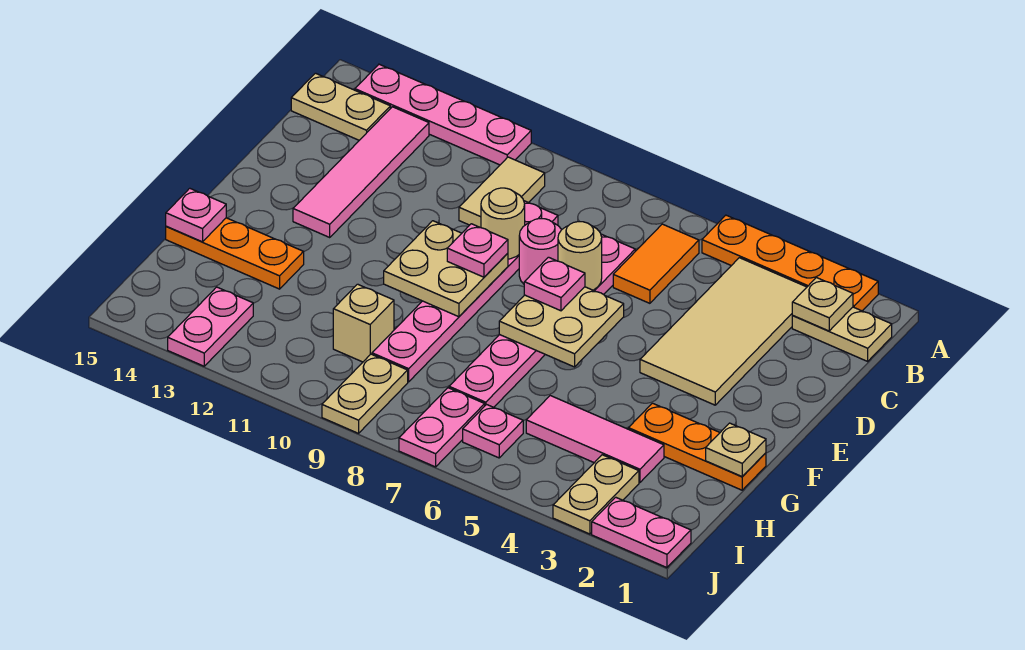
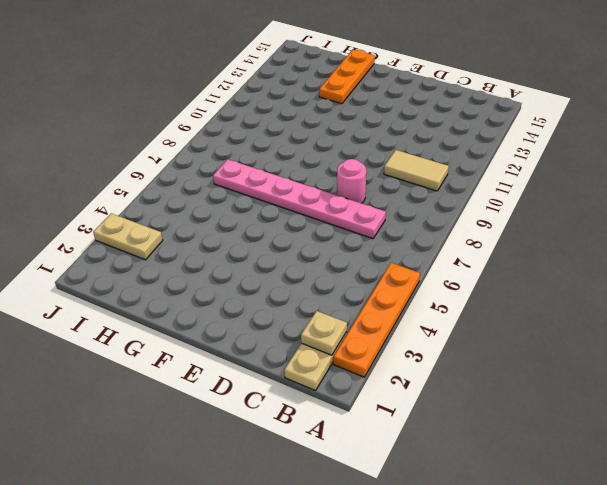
none -> pink plate A11:A14 level 1
none -> tan tile B3:E4 level 1
none -> orange tile B6:C6 level 1
none -> pink tile B13:E13 level 1

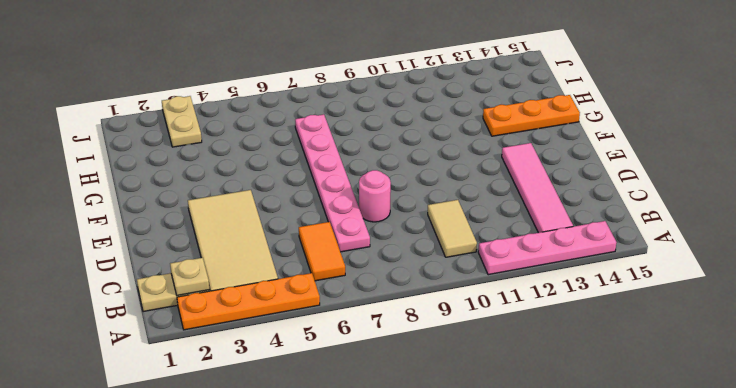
none -> tan plate B14:B15 level 1
none -> pink plate C9:H9 level 1
none -> orange plate G1:G3 level 1
none -> pink tile H3:H5 level 1

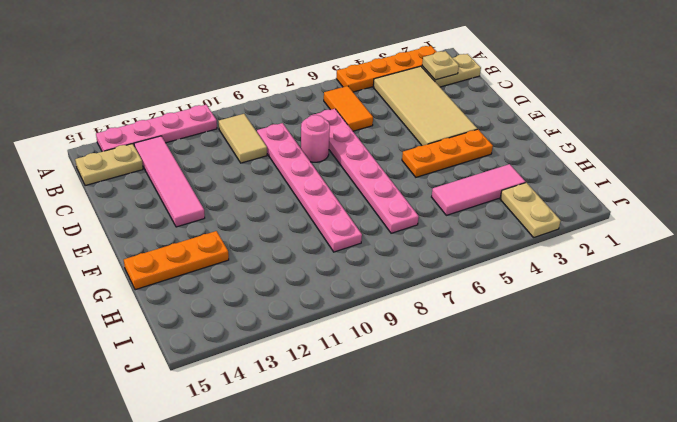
orange plate F3:F5 level 1 -> orange plate G1:G3 level 1
none -> tan brick H10 level 1
none -> pink plate I6 level 1
none -> pink plate I7:J7 level 1
none -> tan plate I9:J9 level 1

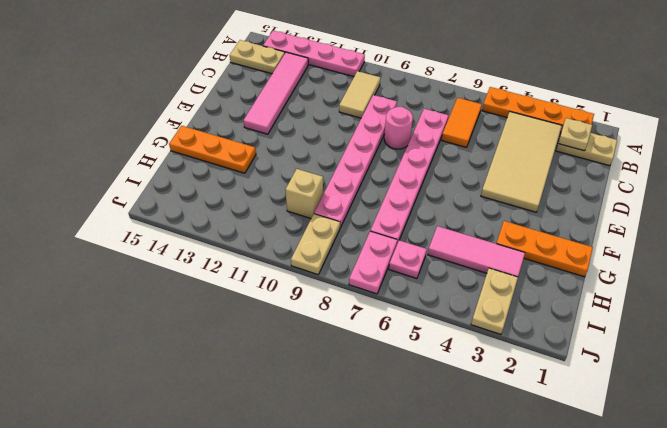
none -> pink plate I13:J13 level 1
none -> pink plate J1:J2 level 1
none -> tan round brick D7 level 2
none -> tan round brick D9 level 2

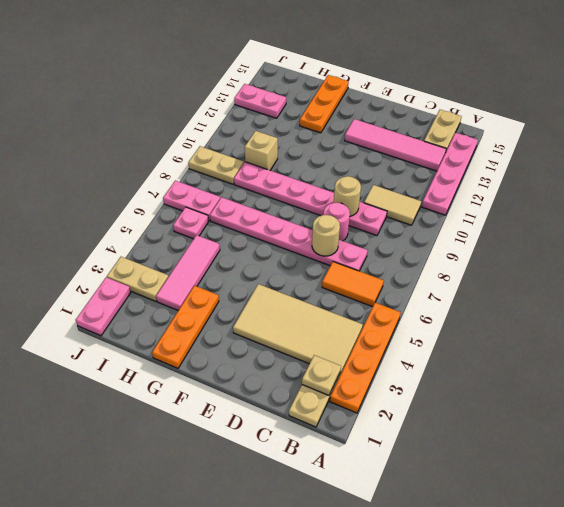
none -> tan plate E6:F7 level 2
none -> tan plate E9:F10 level 2
none -> tan plate G1 level 2
none -> pink plate G15 level 2

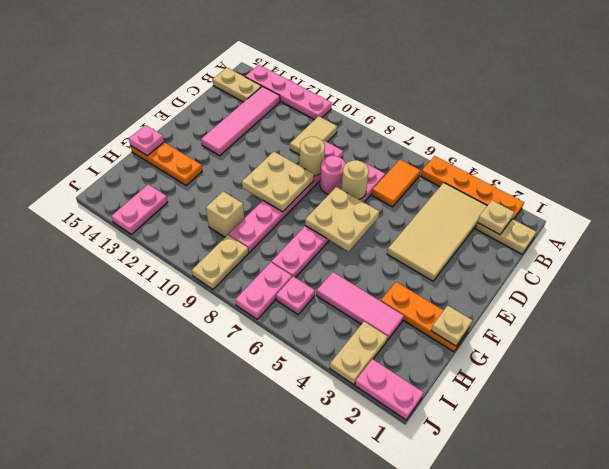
none -> pink plate E7 level 3
none -> pink plate E9 level 3

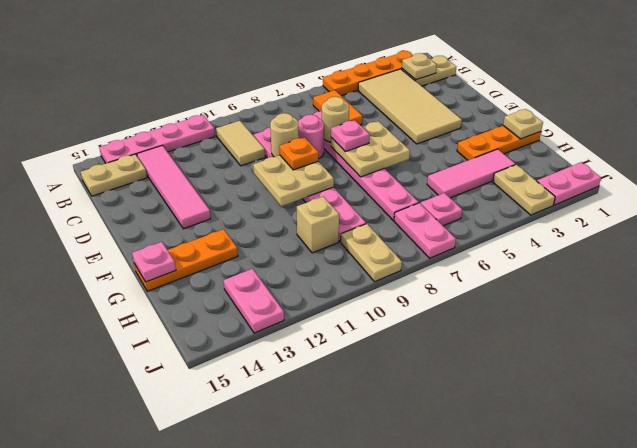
orange plate E9 level 3 -> pink plate E9 level 3

